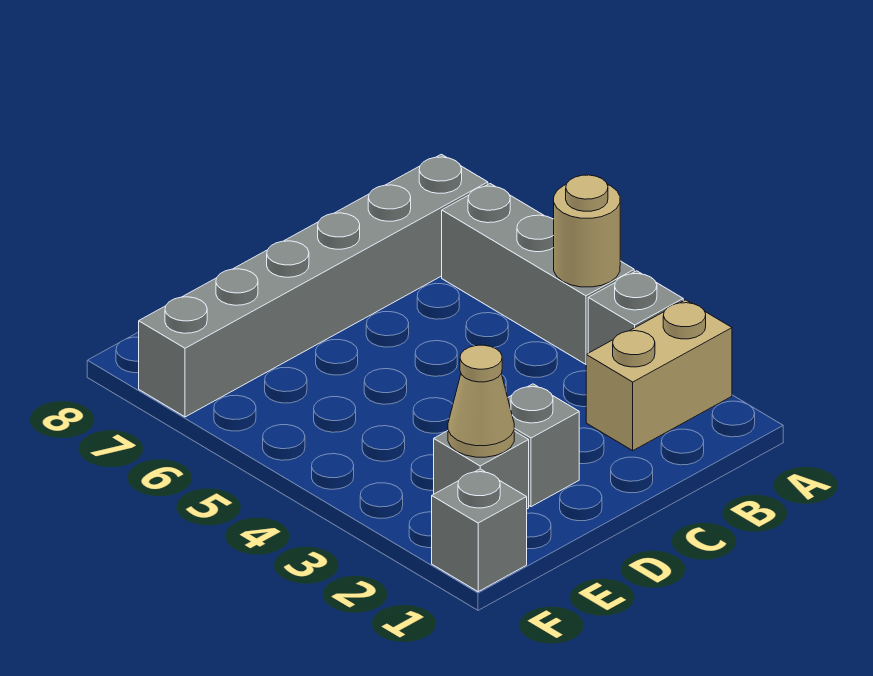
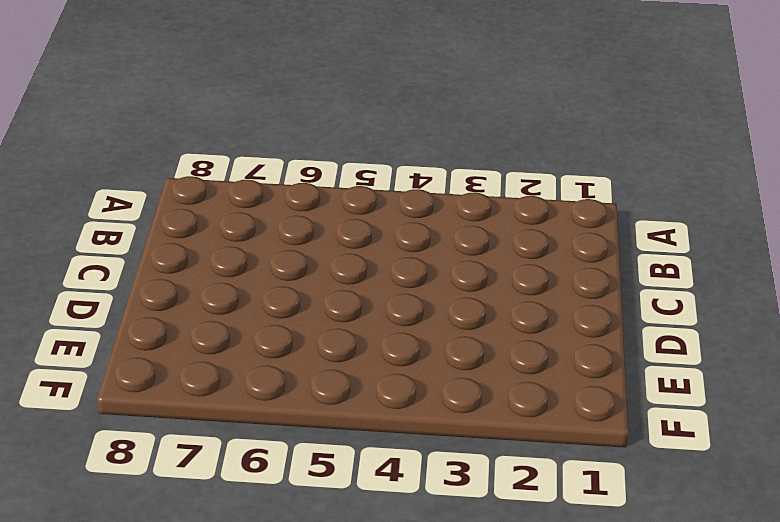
none -> tan brick A2:B2 level 1
none -> grey brick A3 level 1

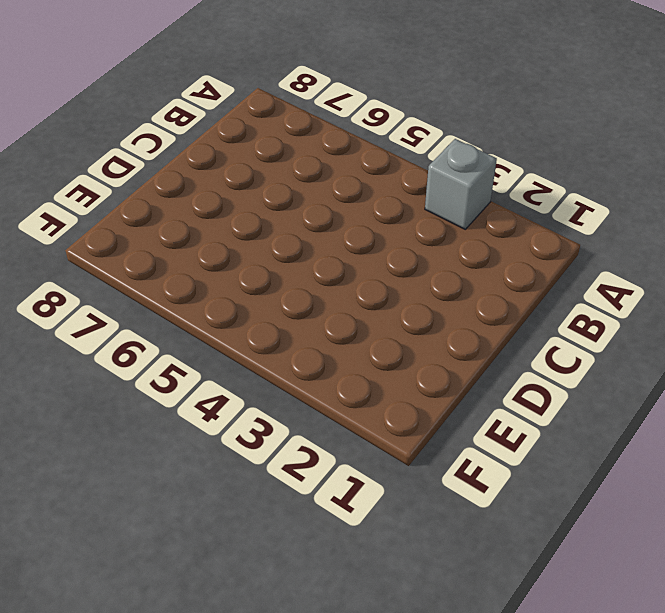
none -> tan brick A2:B2 level 1
none -> grey brick A4:A6 level 1

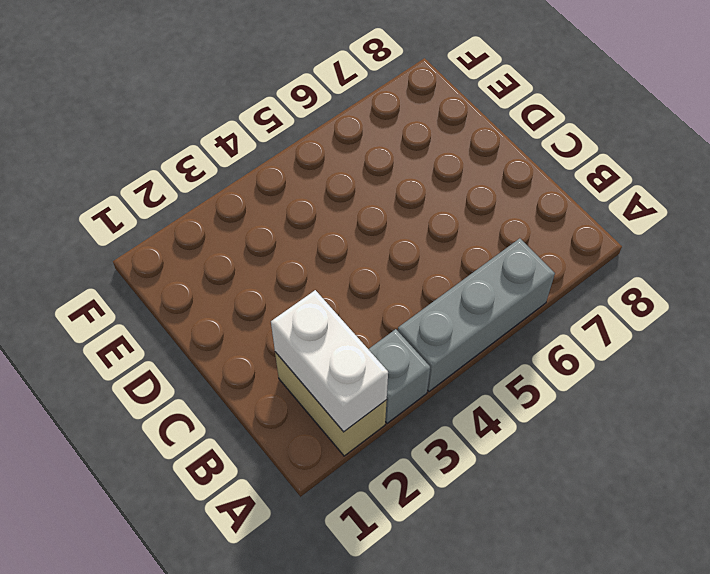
white brick A2:B2 level 2 -> none
none -> grey brick A7:F7 level 1
none -> grey brick D2 level 1

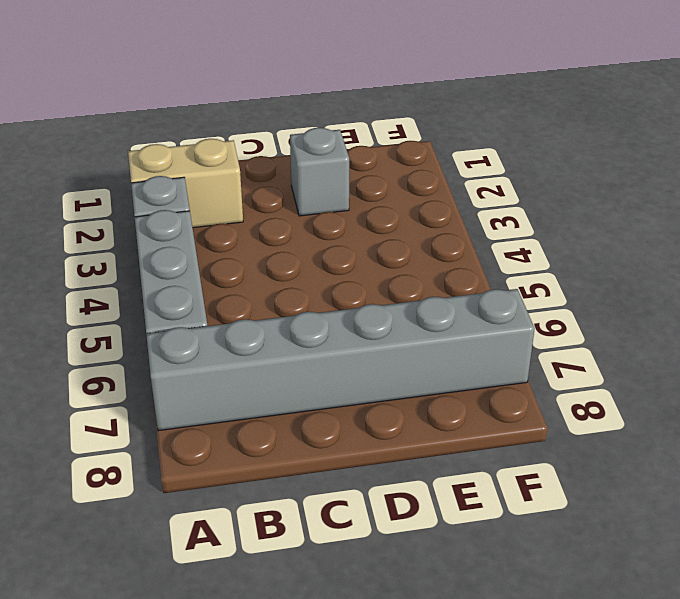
none -> grey brick E2 level 1
none -> grey brick F1 level 1

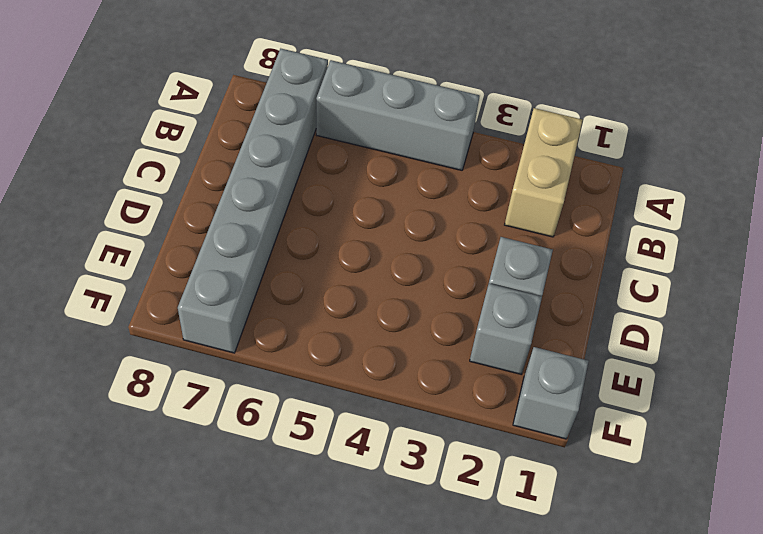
none -> grey brick A3 level 1
none -> tan round brick A4 level 2

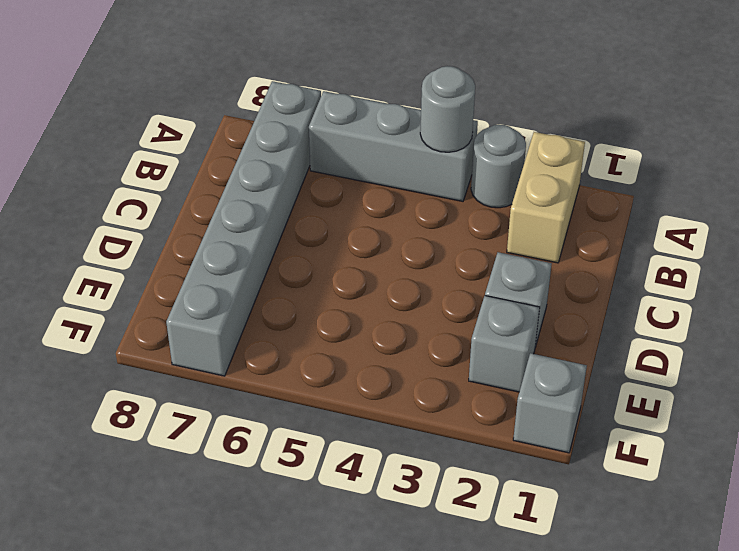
grey round brick A3 level 1 -> grey brick A3 level 1
grey round brick A4 level 2 -> tan round brick A4 level 2
none -> tan cone E2 level 2

